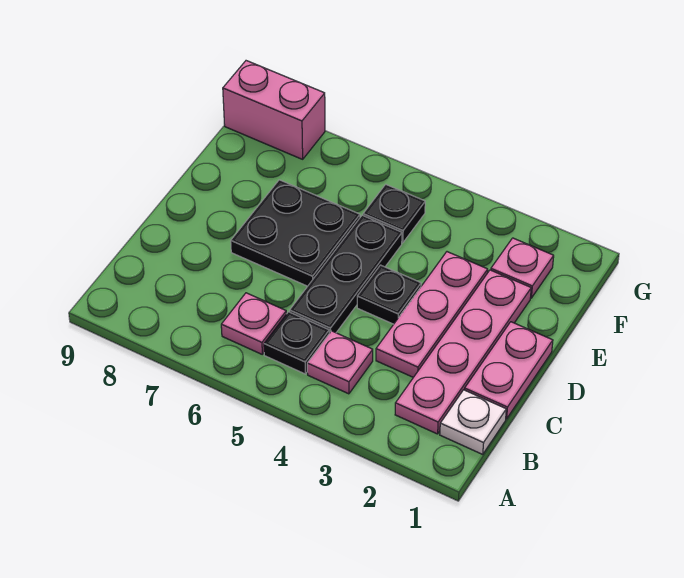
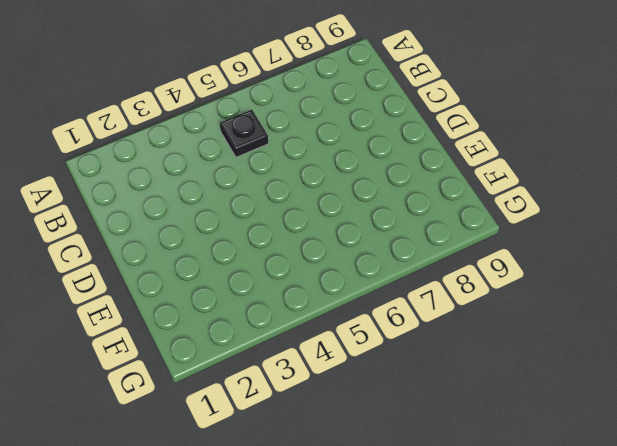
none -> white plate B1 level 1
none -> pink plate B2:E2 level 1
none -> pink plate B4 level 1

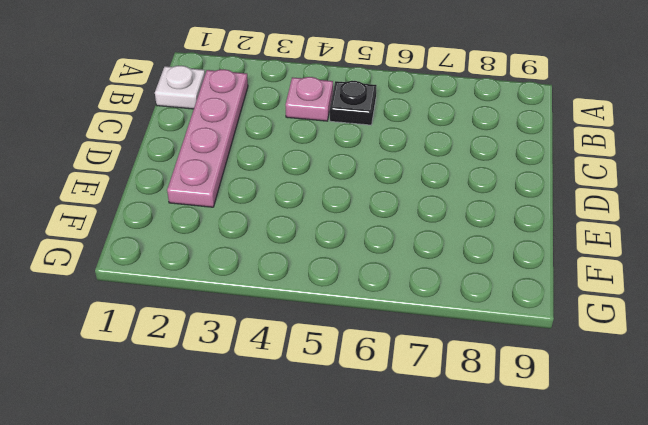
none -> pink plate B6 level 1
none -> pink plate C1:D1 level 1
none -> pink plate C3:E3 level 1

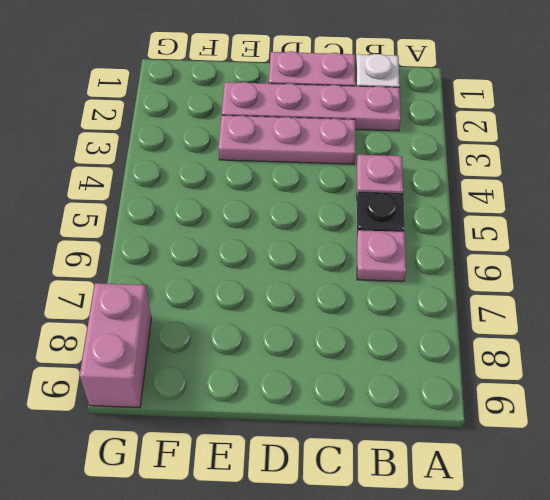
none -> black plate C5:E5 level 1
none -> black plate D4 level 1
none -> black plate D6:E7 level 1

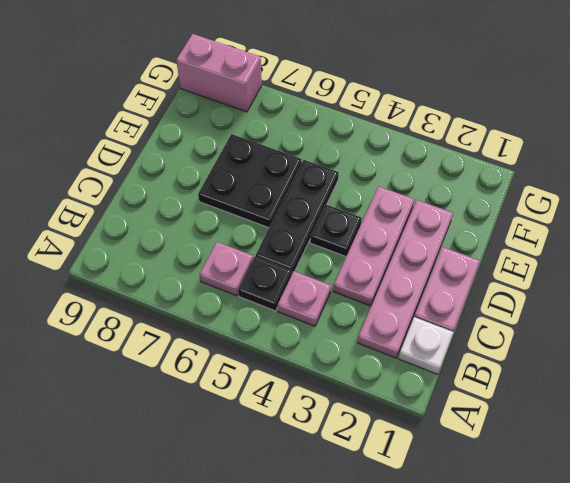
none -> pink plate F2 level 1
none -> black plate F5 level 1

